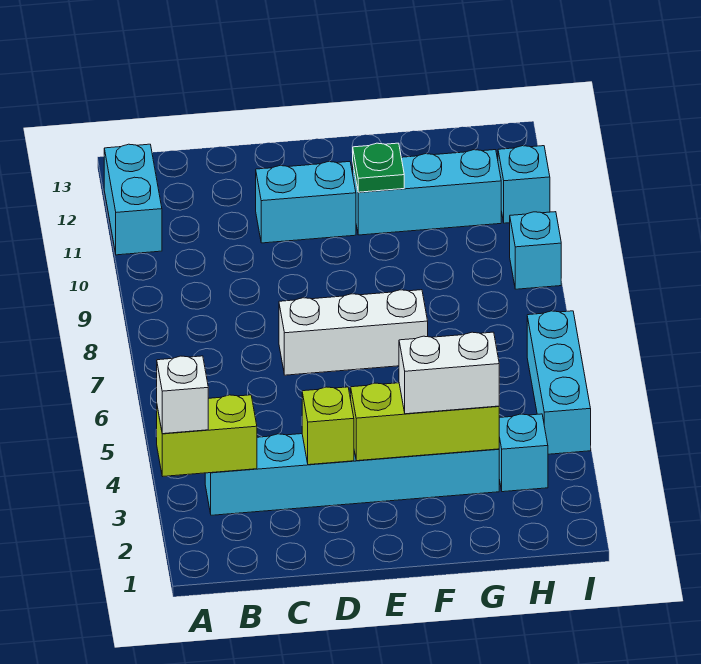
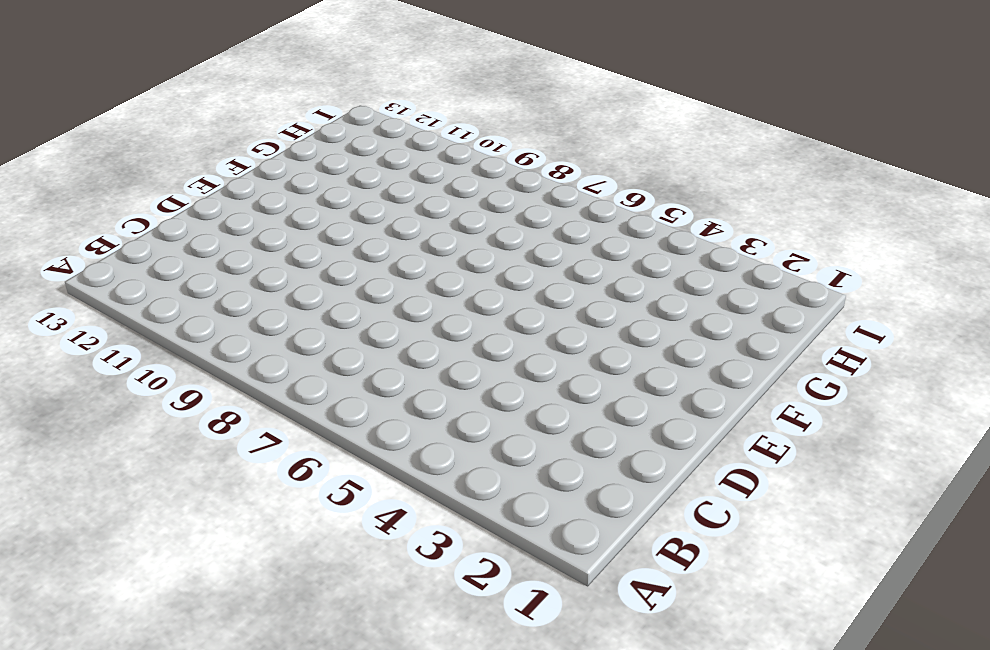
none -> cyan brick A11:A12 level 1
none -> cyan brick B3:G3 level 1
none -> white brick D7:F7 level 1

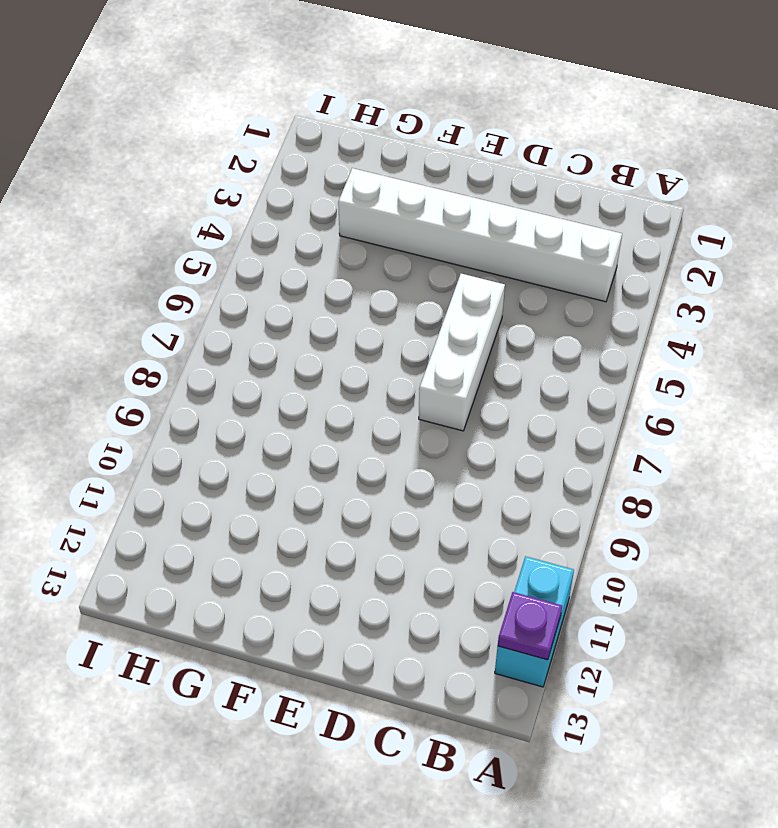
purple plate A12 level 2 -> none
white brick B3:G3 level 1 -> cyan brick B3:G3 level 1
white brick D5:D7 level 1 -> white brick D7:F7 level 1
none -> cyan brick D11:E11 level 1
none -> cyan brick F11:H11 level 1
none -> cyan brick H3 level 1

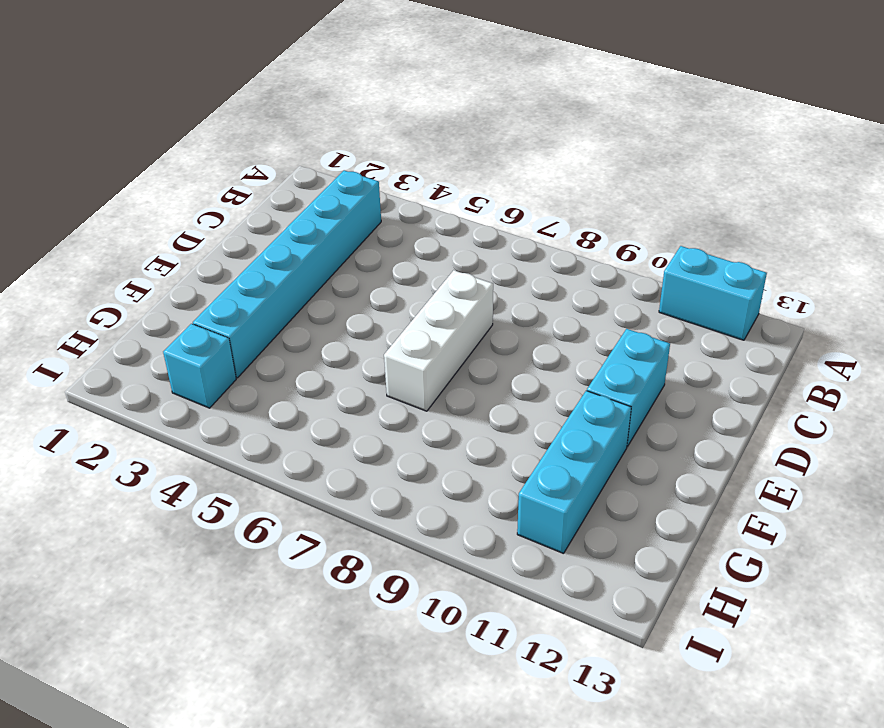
none -> cyan brick I4:I6 level 1
none -> cyan brick I9 level 1
none -> cyan brick I11 level 1

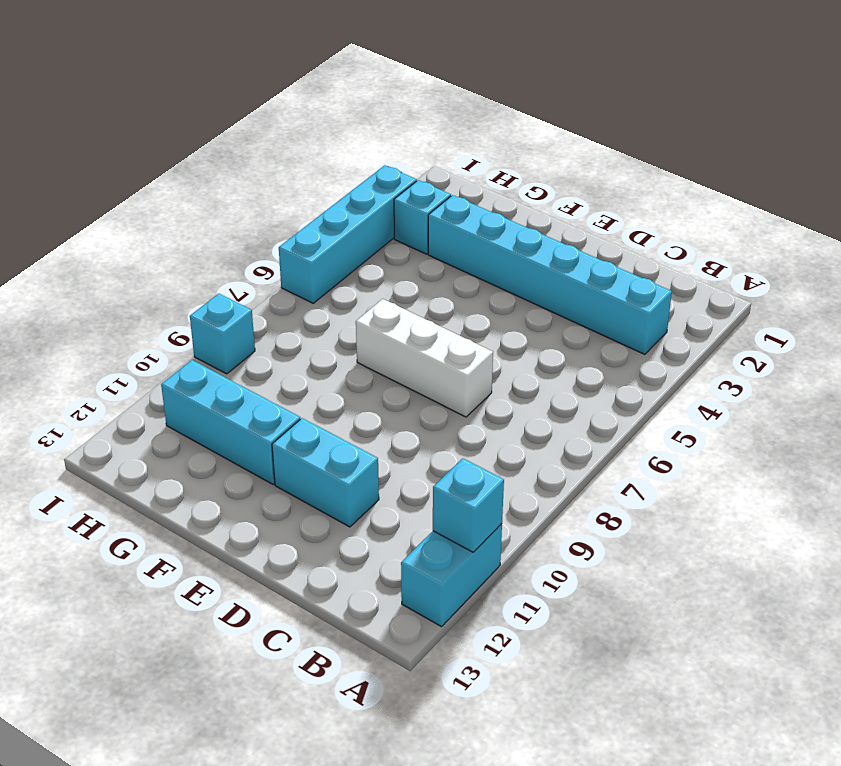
cyan brick A11 level 2 -> cyan brick I11 level 1
cyan brick I3:I6 level 1 -> cyan brick I4:I6 level 1
none -> lime brick A3:B3 level 2
none -> lime brick D3 level 2
none -> lime brick E3:G3 level 2

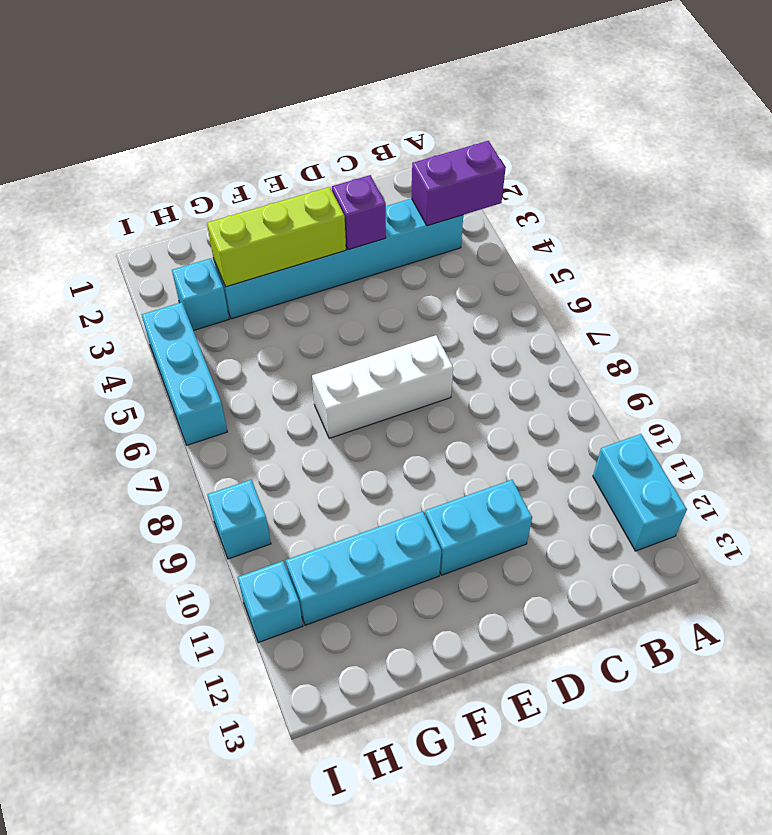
purple brick A3:B3 level 2 -> lime brick A3:B3 level 2
purple brick D3 level 2 -> lime brick D3 level 2
none -> green plate F11 level 2
none -> white brick A3 level 3
none -> white brick F3:G3 level 3

